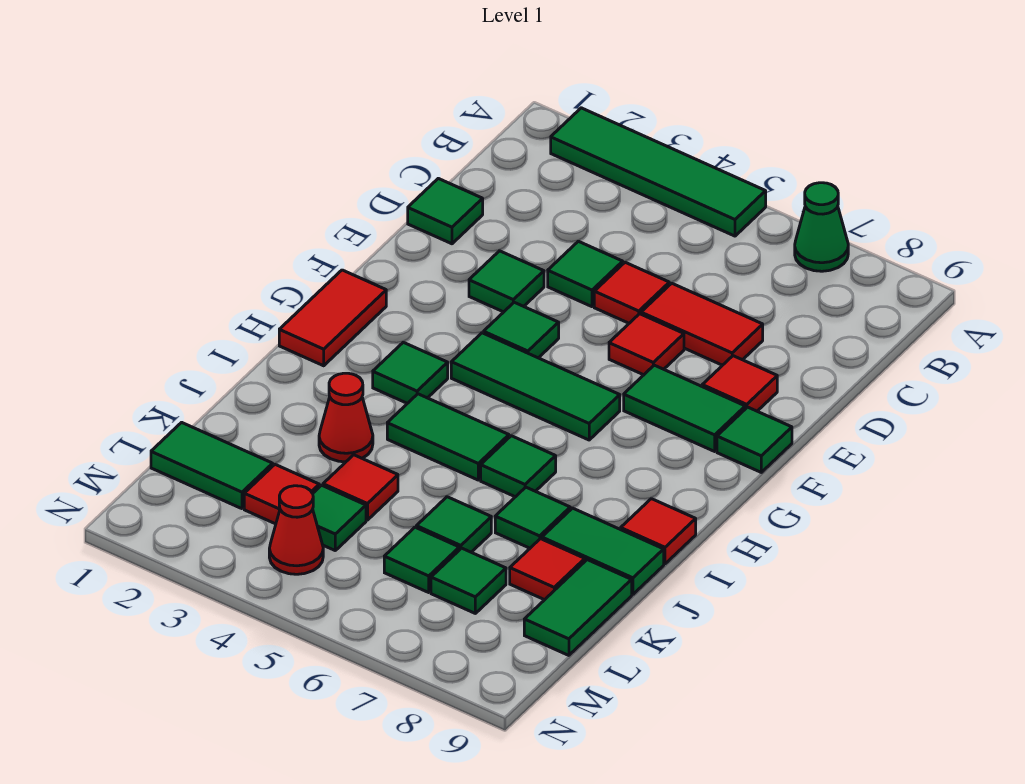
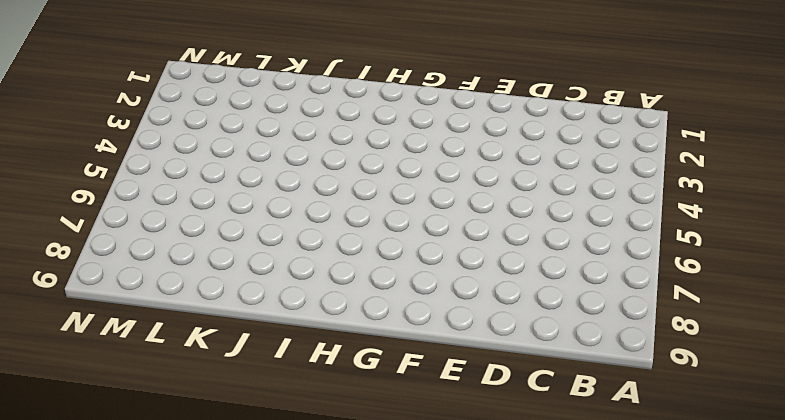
none -> green tile A2:A5 level 1
none -> green cone A7 level 1
none -> green tile D1 level 1
none -> green tile D4 level 1

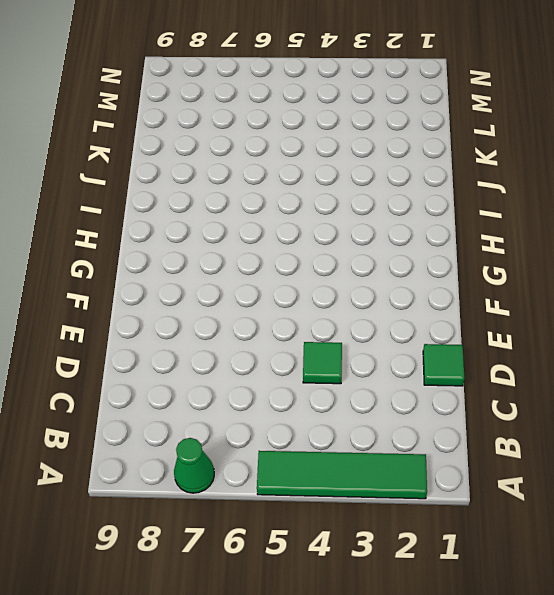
none -> red tile D5 level 1
none -> red tile D6:D7 level 1
none -> green tile E3 level 1
none -> red tile E6 level 1

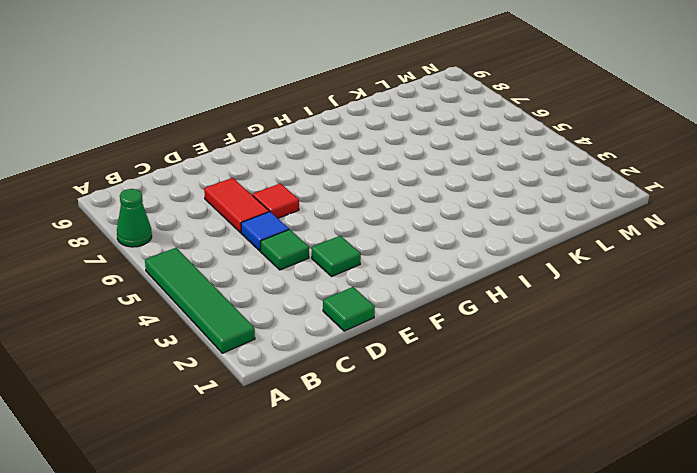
blue tile D5 level 1 -> red tile D5 level 1
none -> red tile E8 level 1
none -> green tile F4 level 1
none -> green tile F7:F8 level 1
none -> green tile F9 level 1

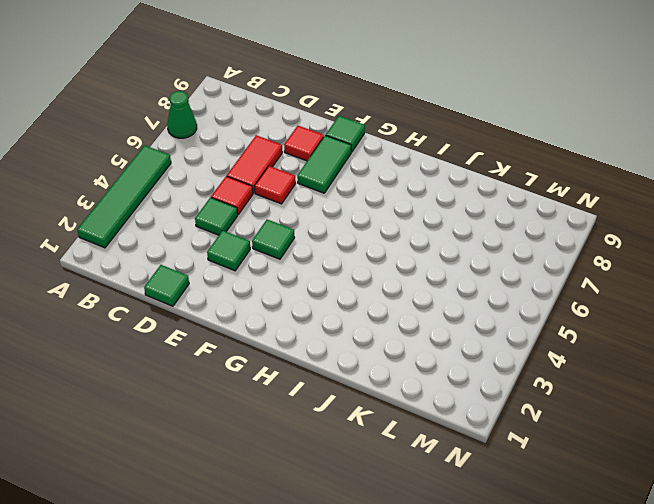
none -> red tile G1:H1 level 1
none -> green tile G4:G6 level 1
none -> green tile H3 level 1
none -> green tile I4:I5 level 1

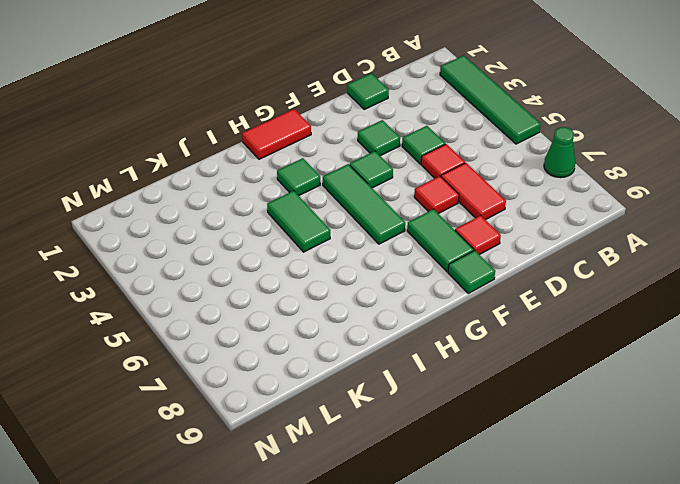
none -> green tile I6 level 1
none -> red tile I9 level 1
none -> red cone J3 level 1
none -> green tile J7 level 1

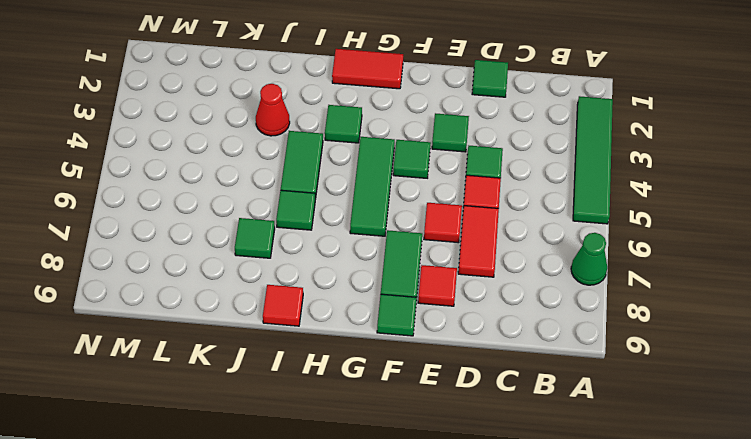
none -> green tile J8:J9 level 1
none -> red tile K4 level 1
none -> green tile K6 level 1
none -> red tile K8 level 1

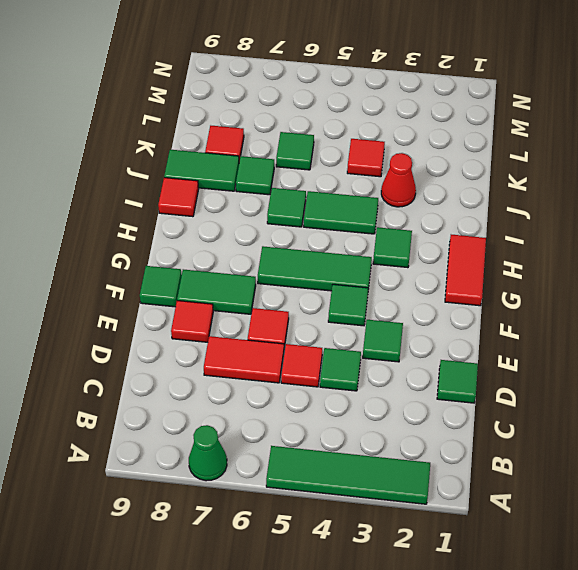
none -> green tile K9:L9 level 1
none -> green tile L1:L2 level 1
none -> red tile L3 level 1
none -> green tile L4 level 1

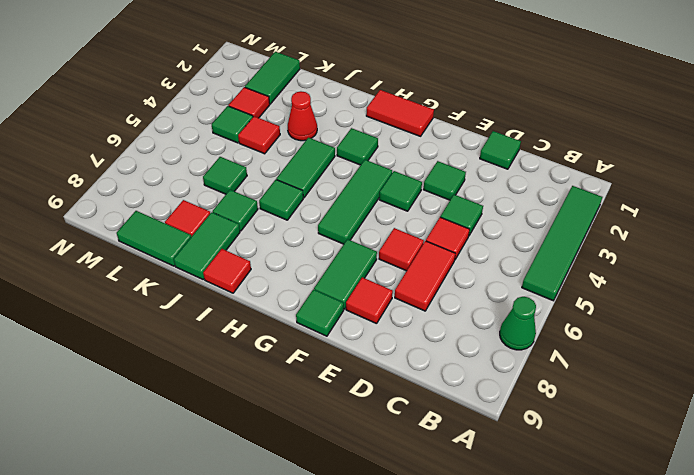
none -> green tile L6 level 1
none -> green tile L7 level 1
none -> red cone M4 level 1

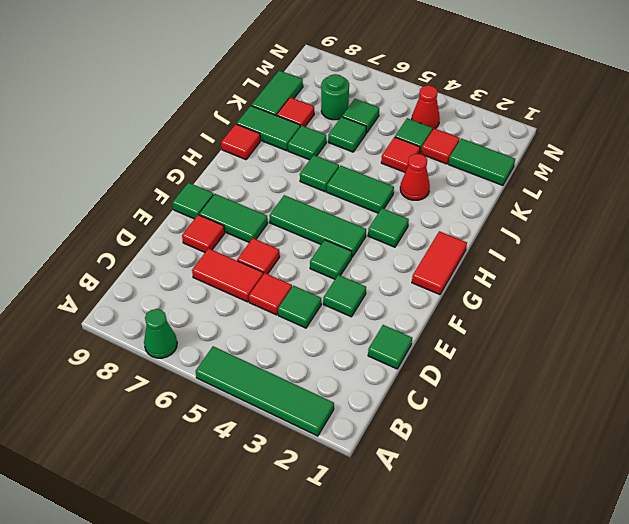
green round brick L7 level 1 -> green tile L7 level 1

